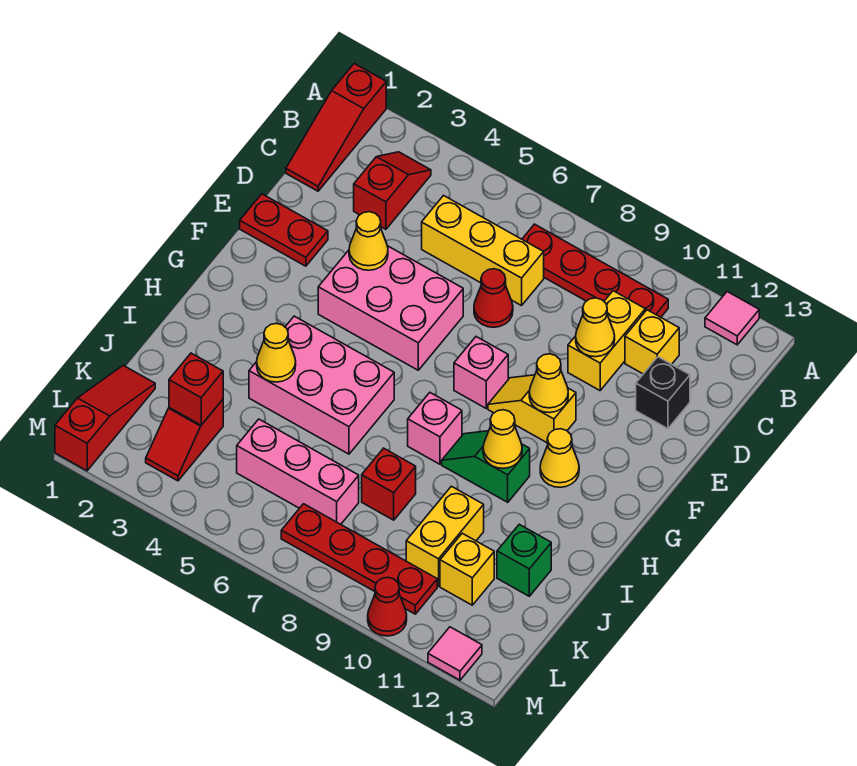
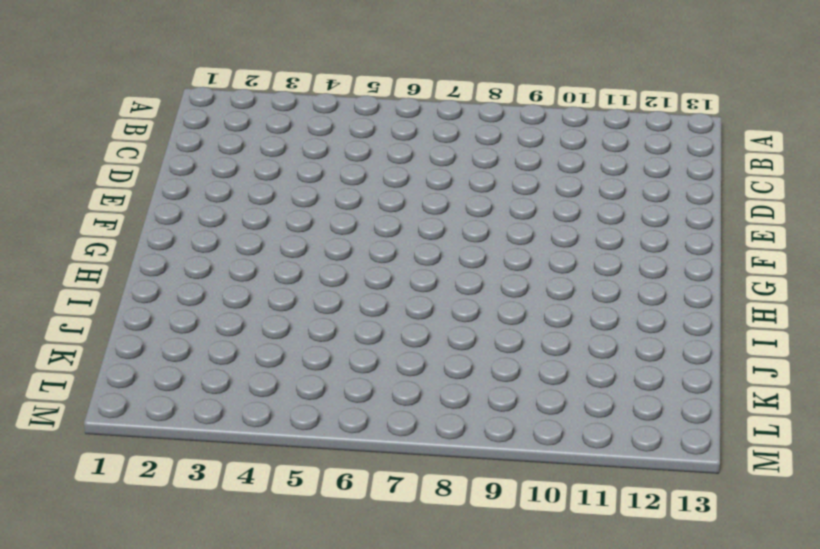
none -> red slope A1:C1 level 1 top A
none -> pink tile A12 level 1
none -> red slope B3:C3 level 1 top C
none -> red plate B7:B10 level 1

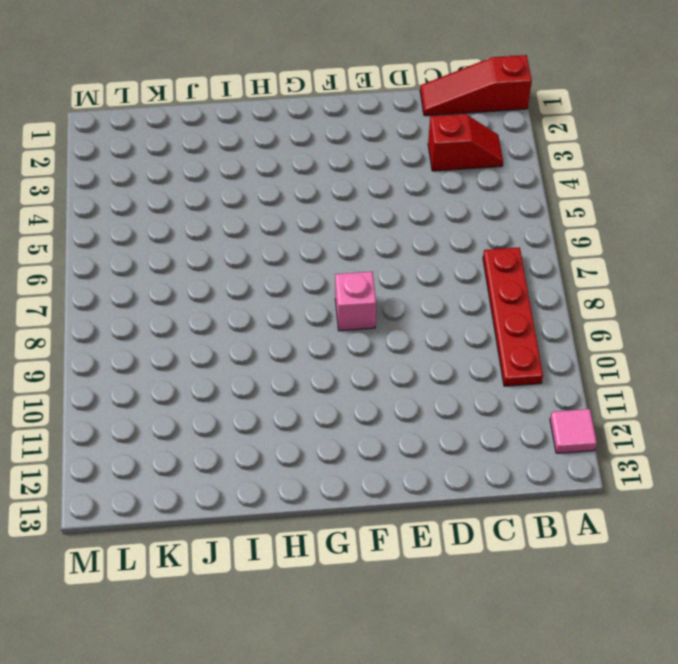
none -> yellow brick C5:C7 level 1
none -> yellow brick C10:D10 level 1
none -> yellow brick C11 level 1
none -> red cone D7 level 1

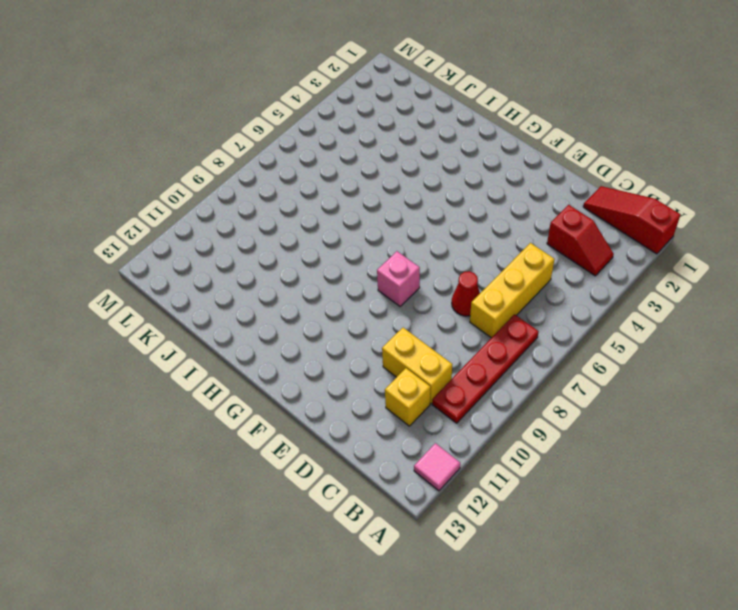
none -> black brick D12 level 1
none -> red plate E1:E2 level 1
none -> pink brick E4:F6 level 1
none -> yellow slope F9:F10 level 1 top 10

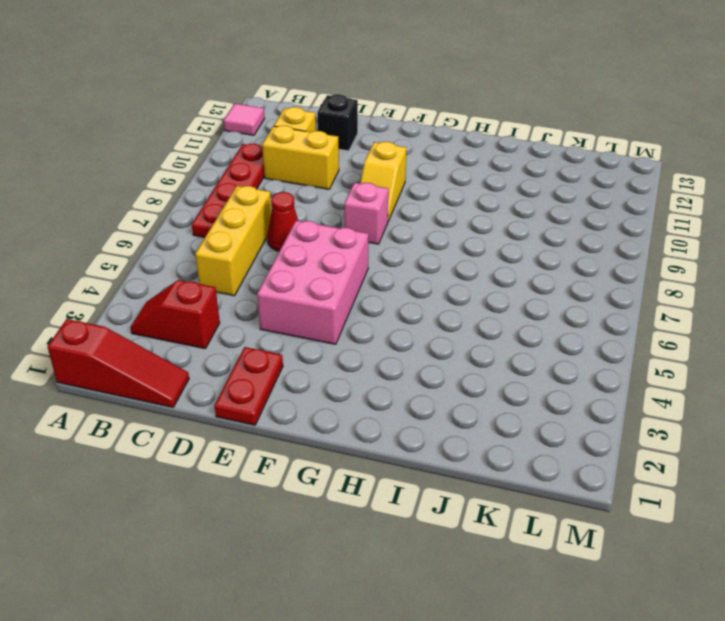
none -> yellow cone G11 level 1
none -> pink brick H4:I6 level 1
none -> pink brick H8 level 1
none -> green slope H9:H10 level 1 top 10

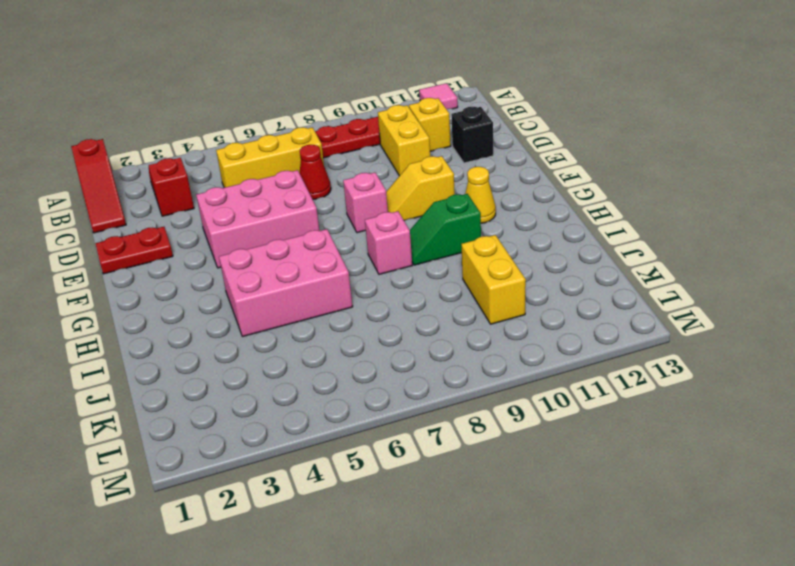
none -> red brick J8 level 1
none -> green brick J12 level 1
none -> red slope K1:M1 level 1 top M
none -> red slope K3:L3 level 1 top K

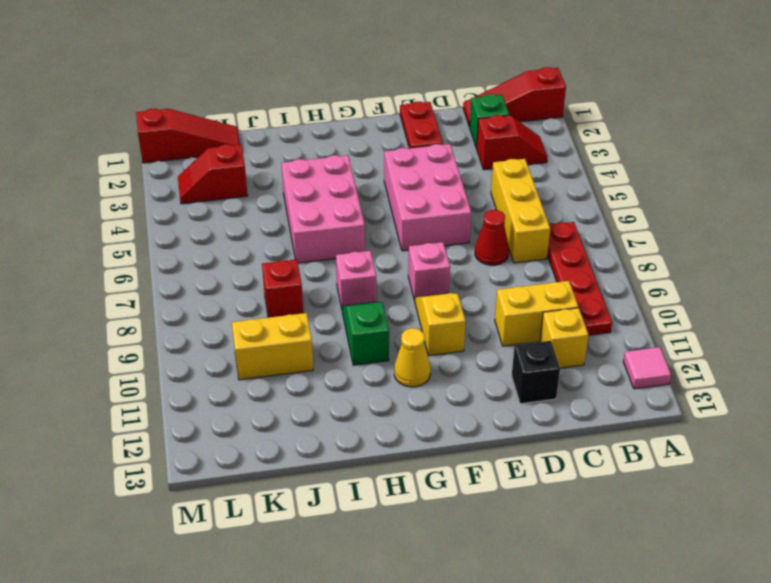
green brick C2 level 1 -> green brick J12 level 1
none -> pink brick K5:K7 level 1
none -> yellow brick K11 level 1
none -> red plate L7:L10 level 1
none -> red cone M10 level 1

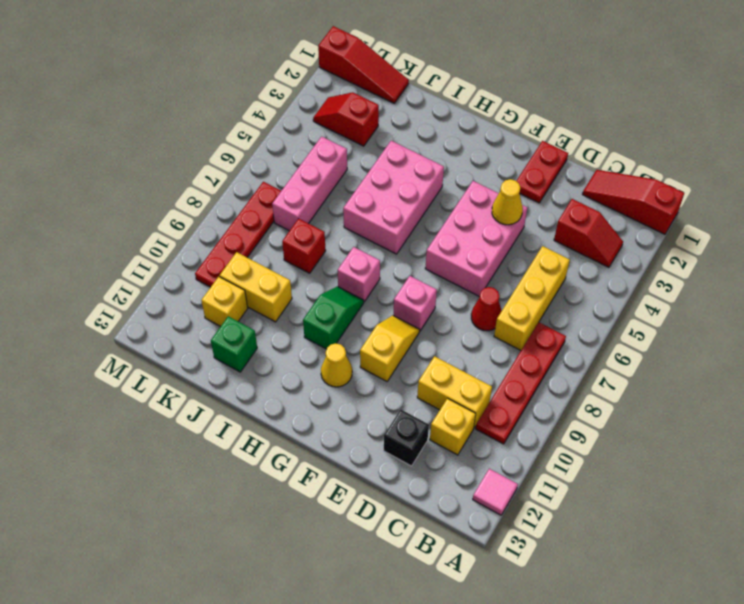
none -> red cone M10 level 1
none -> pink tile M12 level 1
none -> yellow cone D10 level 2
none -> yellow cone F10 level 2

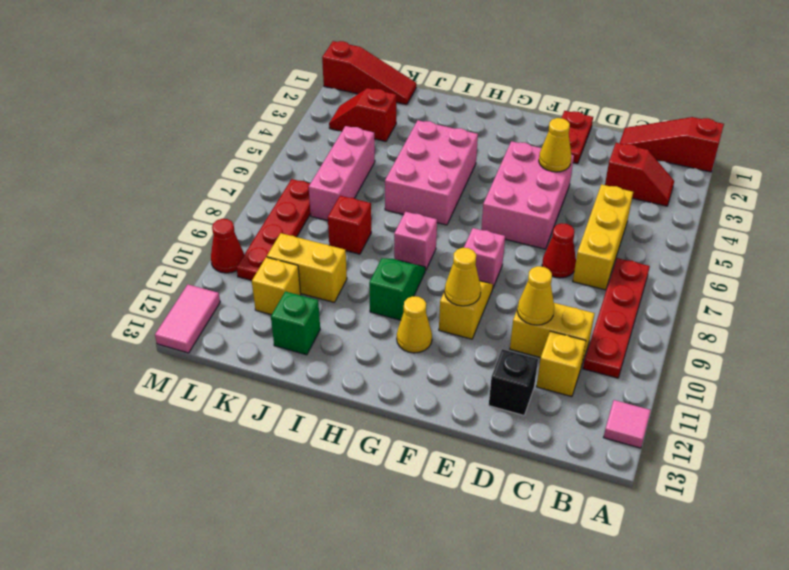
pink tile M12:M13 level 1 -> pink tile M12 level 1
none -> yellow cone H10 level 2
none -> yellow cone I4 level 2
none -> red brick K3 level 2

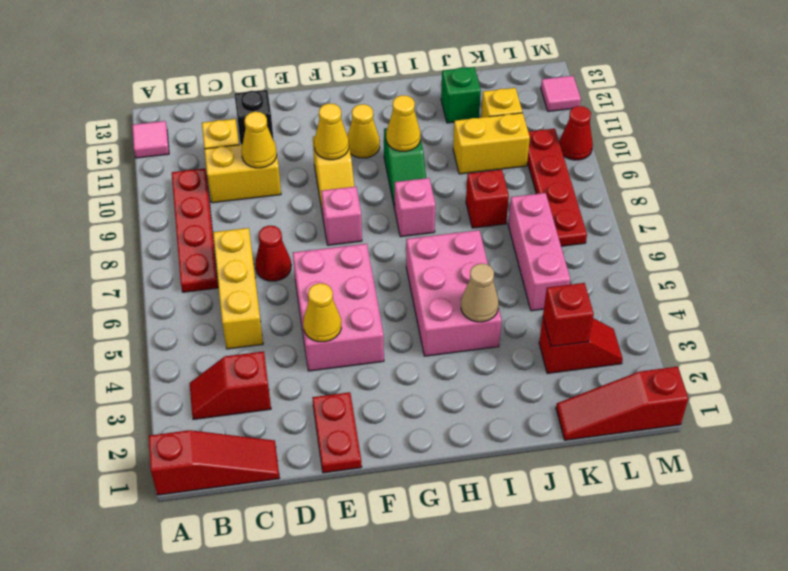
tan cone I4 level 2 -> yellow cone I4 level 2

